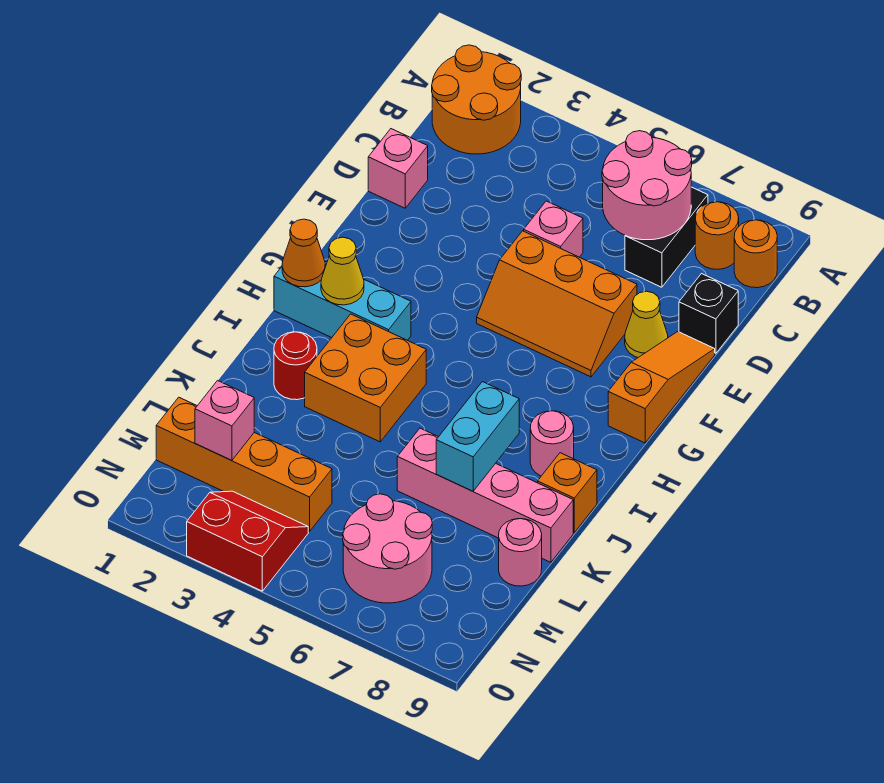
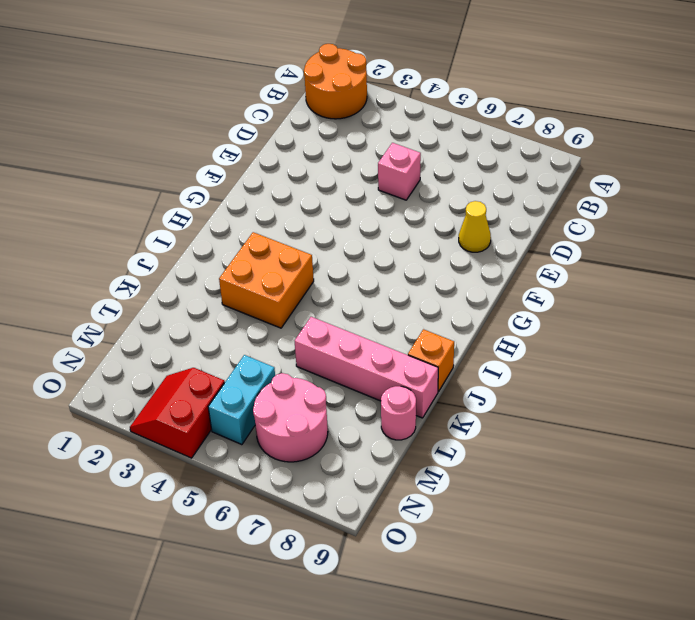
cyan brick M5:N5 level 1 -> cyan brick J7:K7 level 2
red slope N3:O4 level 1 top 4 -> red slope N3:O4 level 1 top O
none -> black brick B7:C7 level 1
none -> orange round brick B8 level 1
none -> orange round brick B9 level 1

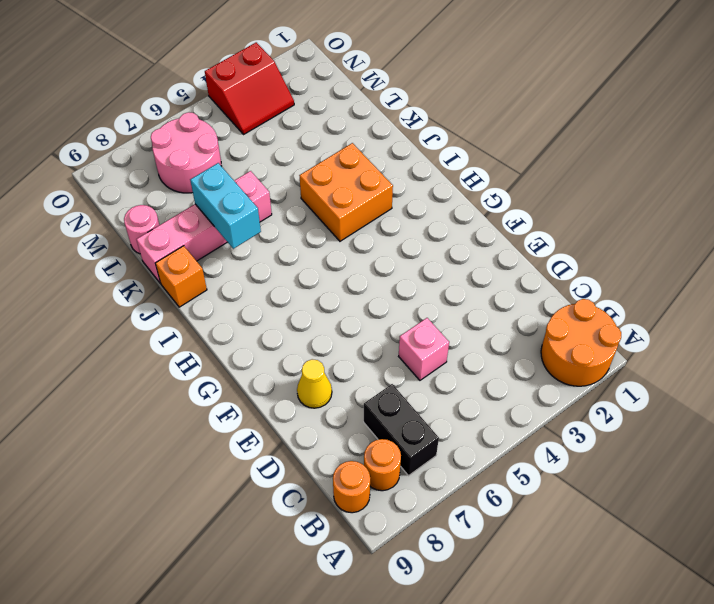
none -> pink brick D1 level 1
none -> black brick D9 level 1
none -> orange slope E5:F7 level 1 top E

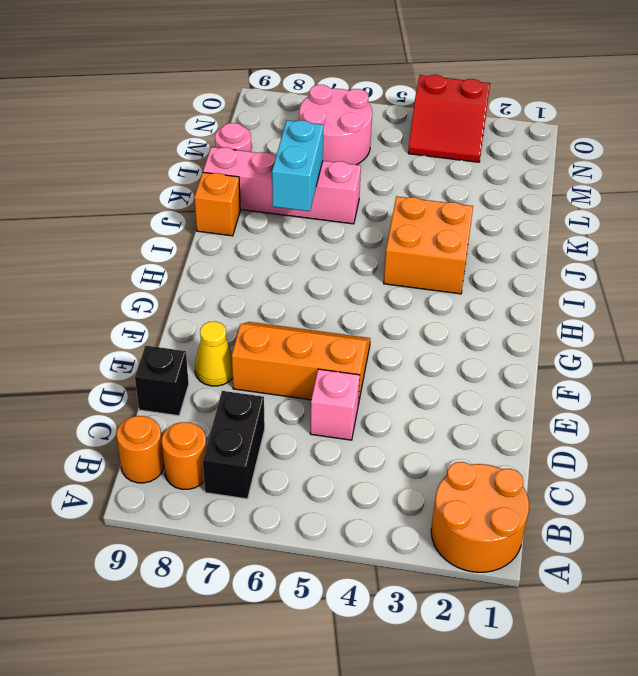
none -> pink brick D1 level 1
none -> orange slope E9:G9 level 1 top G
none -> cyan brick H1:H3 level 1

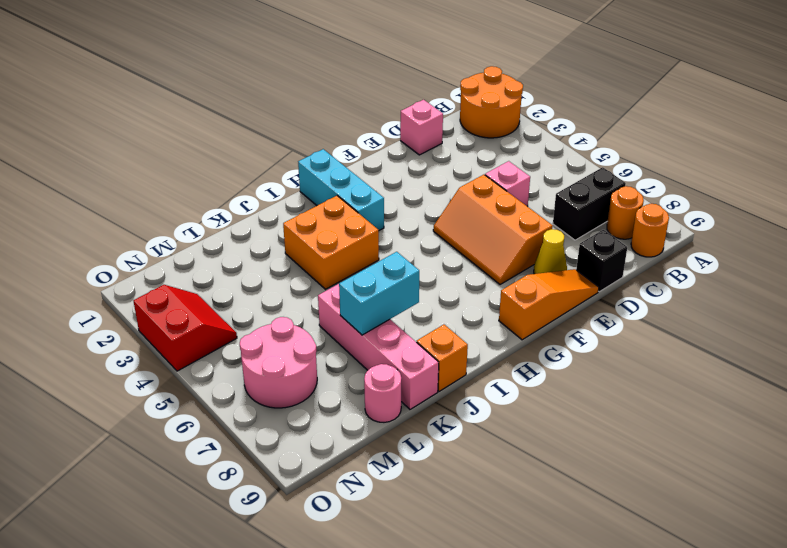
none -> pink round brick I8 level 1
none -> red round brick J2 level 1
none -> orange brick M1:M4 level 1

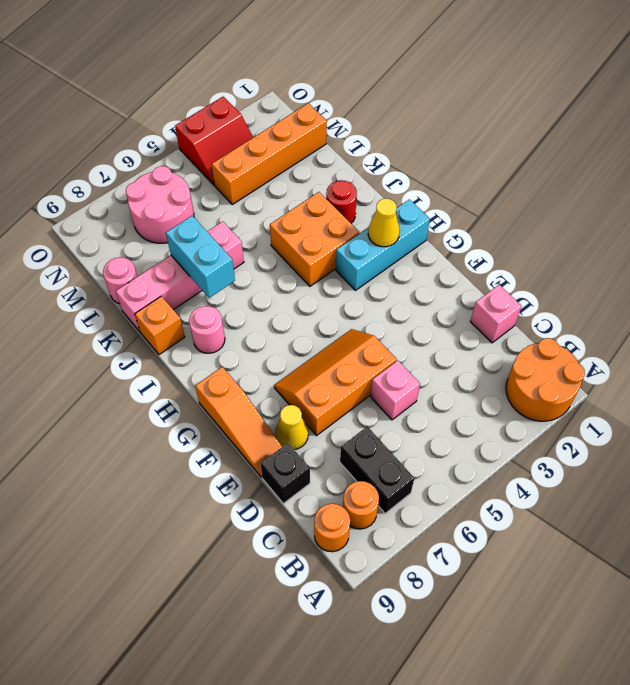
none -> pink round brick B6:C7 level 2
none -> orange cone H1 level 2
none -> pink brick M2 level 2

